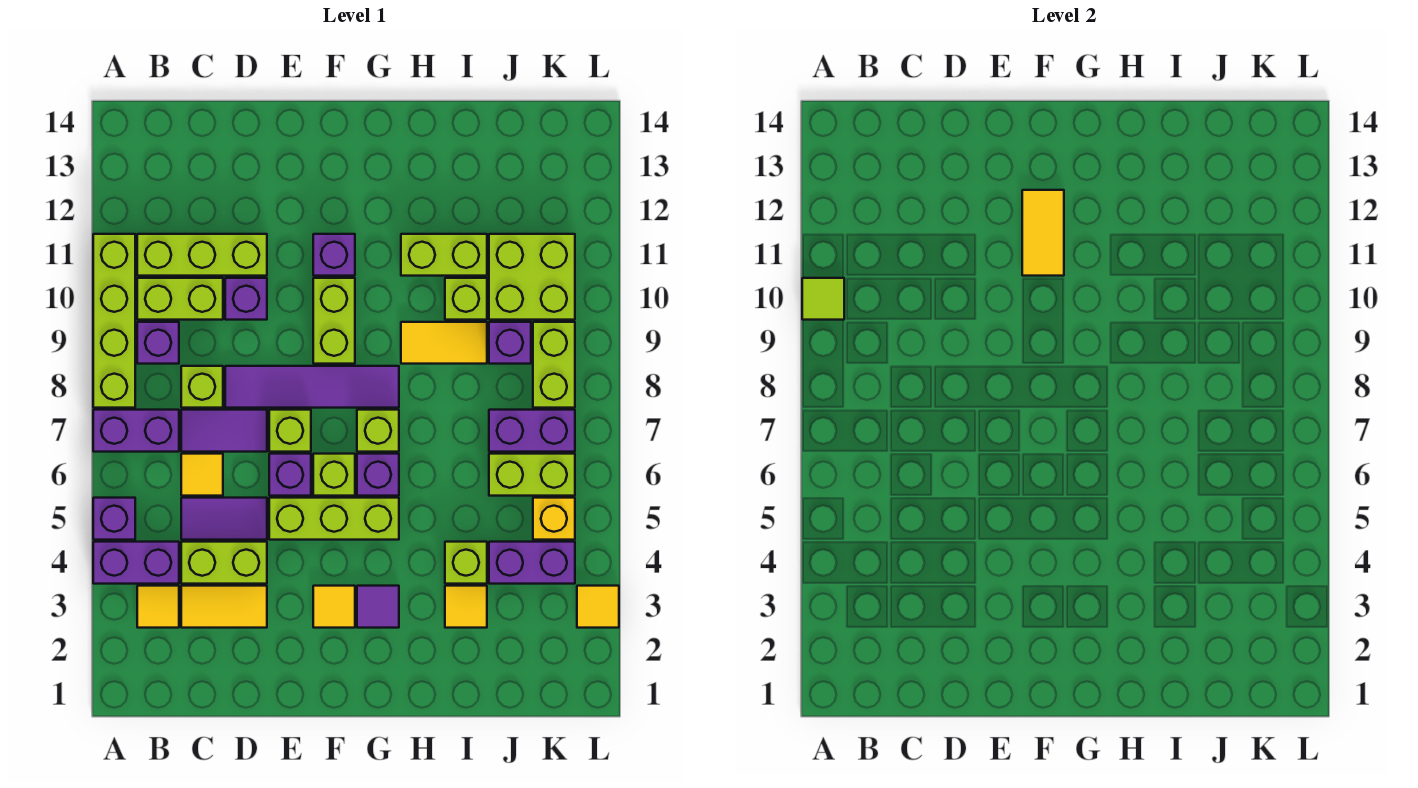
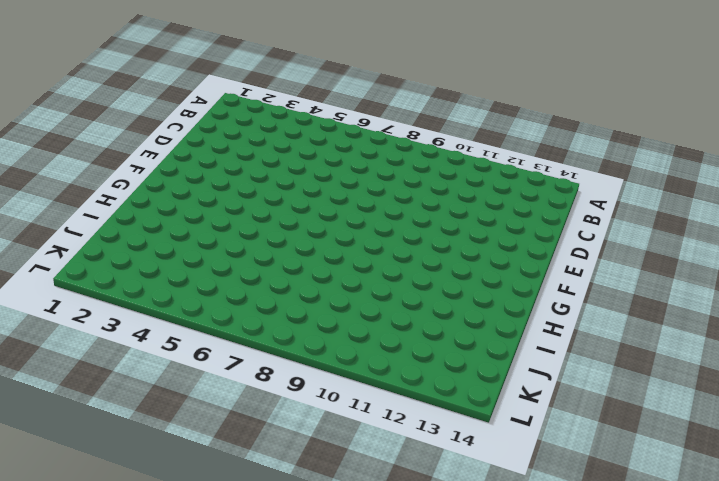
none -> purple brick A4:B4 level 1
none -> purple brick A5 level 1
none -> purple brick A7:B7 level 1
none -> lime brick A8:A11 level 1

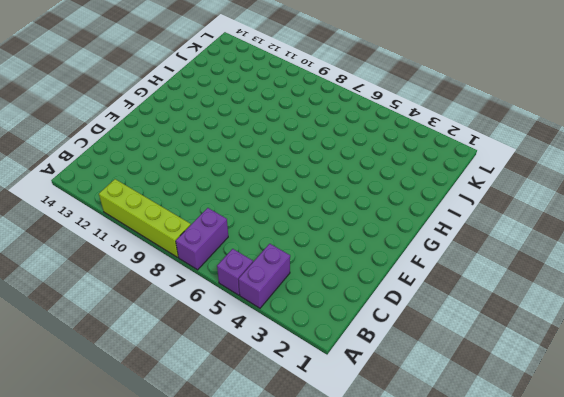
none -> yellow tile B3 level 1
none -> purple brick B9 level 1
none -> lime brick B10:C10 level 1
none -> lime brick B11:D11 level 1

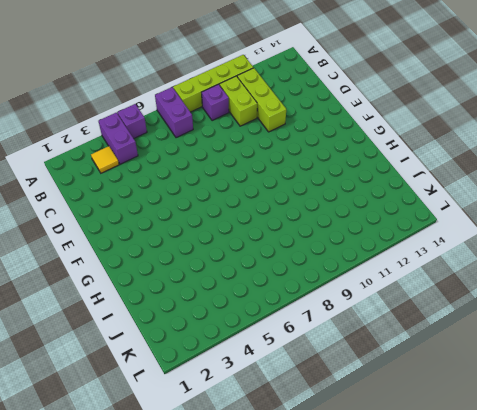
none -> yellow tile C3:D3 level 1
none -> lime brick C4:D4 level 1
none -> purple tile C5:D5 level 1
none -> yellow tile C6 level 1

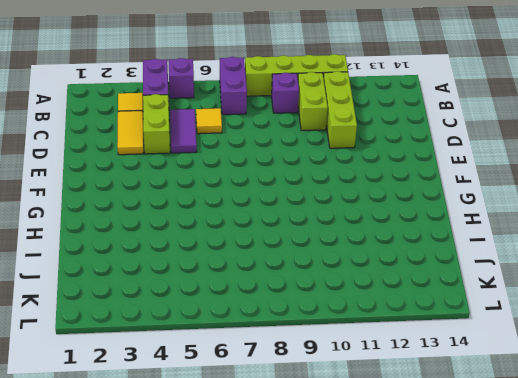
none -> purple tile C7:D7 level 1
none -> lime brick C8 level 1
none -> purple tile D8:G8 level 1
none -> purple brick D10 level 1

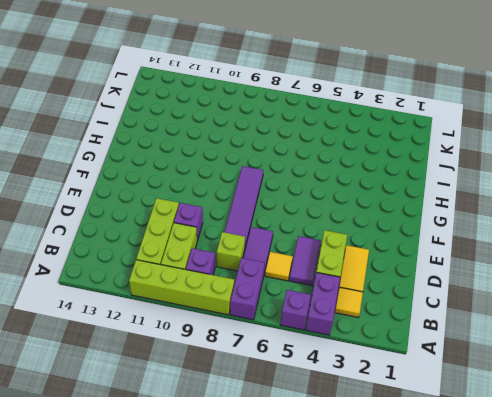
none -> lime brick E5:G5 level 1
none -> purple brick E6 level 1
none -> lime brick E7 level 1
none -> yellow tile F3 level 1

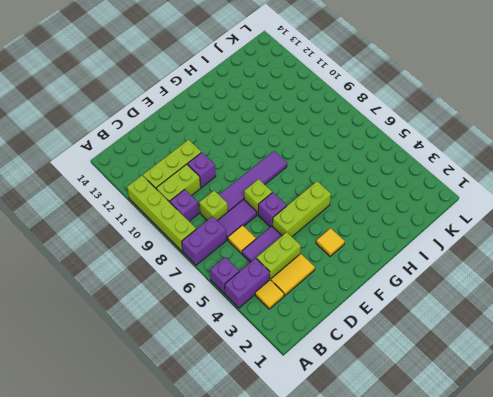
none -> lime brick F6 level 1
none -> lime brick F9:F10 level 1
none -> purple brick F11 level 1
none -> purple tile G3 level 1

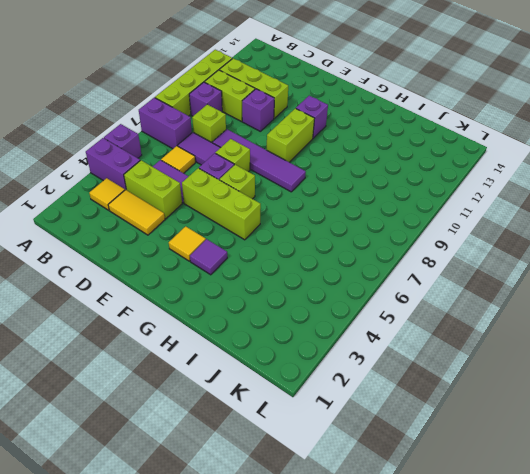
none -> purple brick G6 level 1
none -> lime brick G7 level 1
none -> yellow tile H9:I9 level 1
none -> lime brick H11:I11 level 1

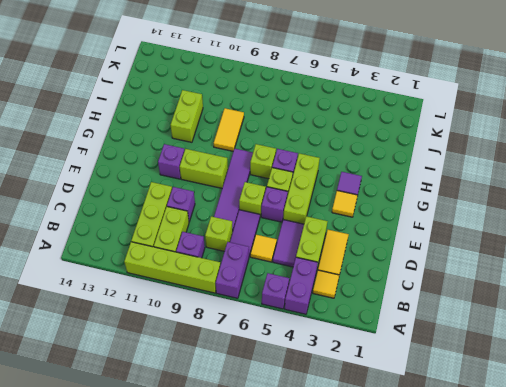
none -> yellow tile I3 level 1
none -> lime brick I4 level 1
none -> lime brick I10 level 1
none -> purple brick J4:K4 level 1

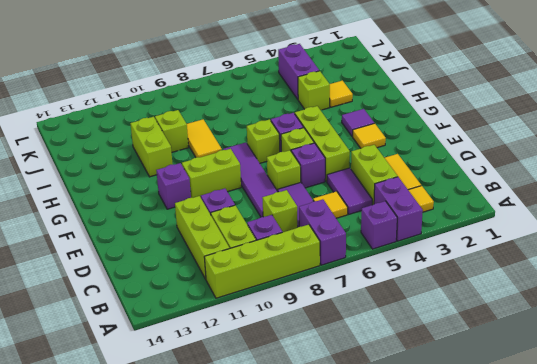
none -> lime brick J6:K6 level 1
none -> purple brick J7:K7 level 1
none -> purple brick J9 level 1
none -> lime brick J10:K11 level 1

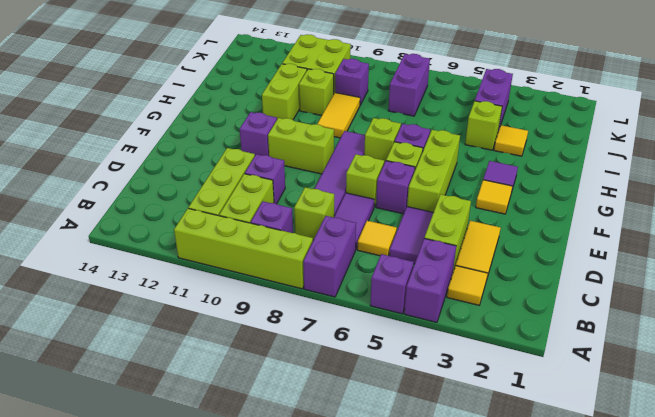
none -> lime brick J6:K6 level 1
none -> yellow brick K5 level 1
none -> lime brick K8:K9 level 1
none -> yellow tile L3 level 1

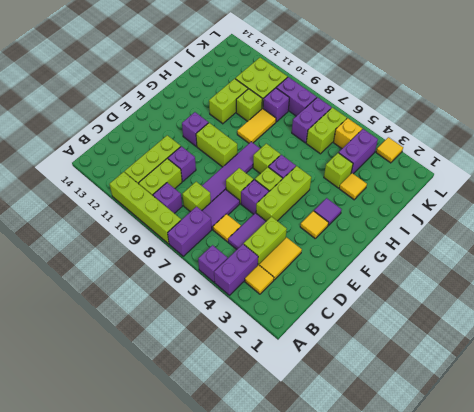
purple brick K8:K9 level 1 -> lime brick K8:K9 level 1
none -> lime tile A10 level 2
none -> yellow tile F11:F12 level 2

